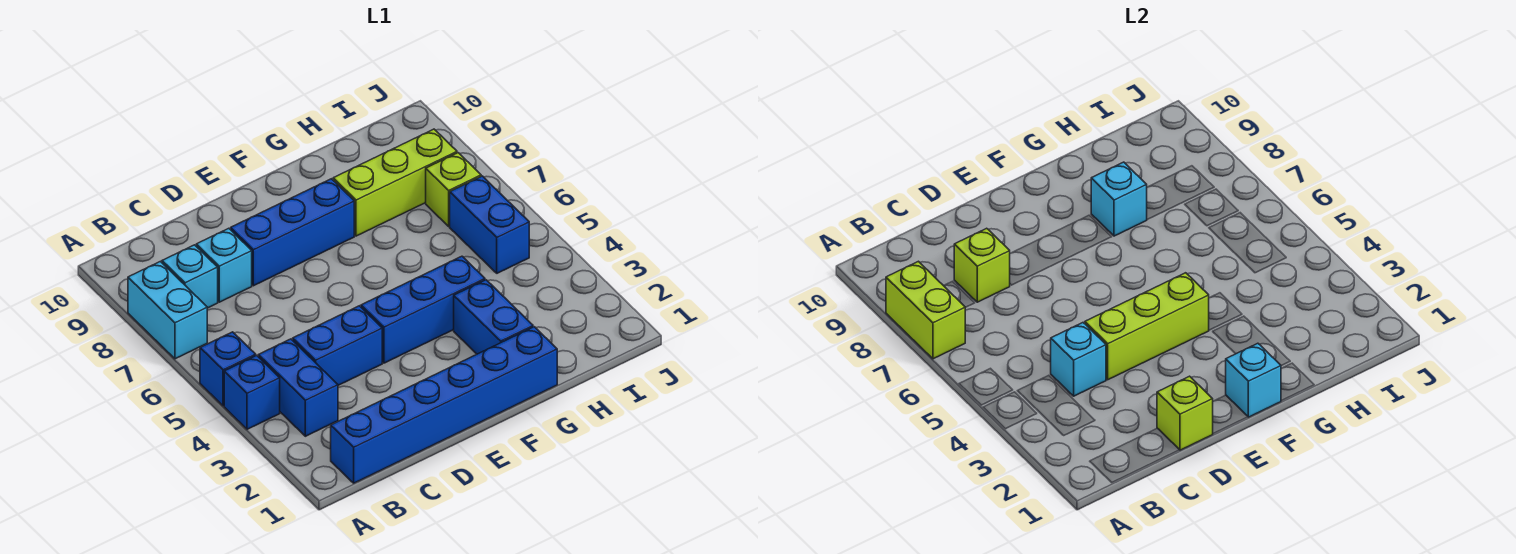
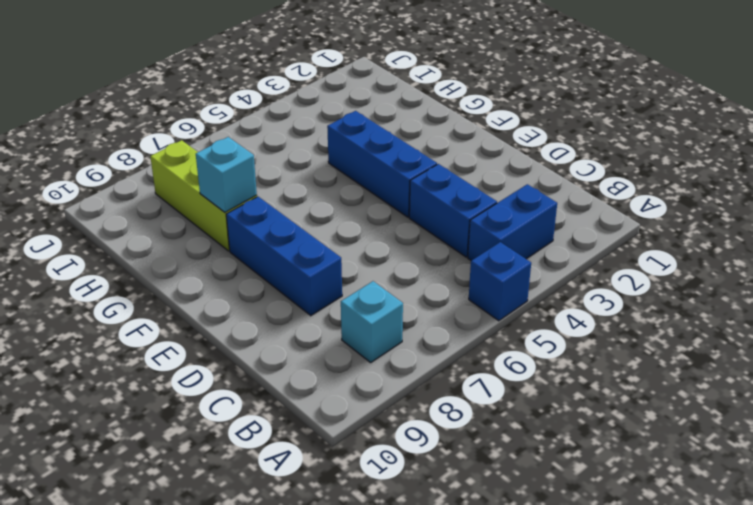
none -> blue brick A4 level 1
none -> cyan brick A7:A8 level 1
none -> blue brick B1:G1 level 1

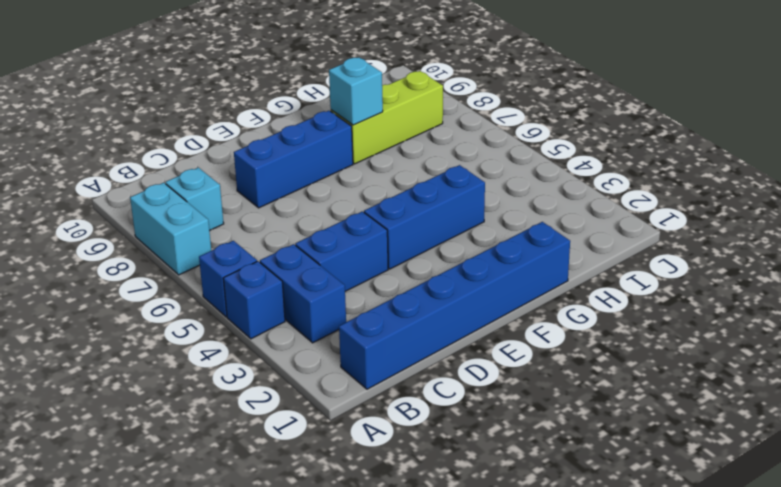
none -> cyan brick C8 level 1
none -> blue brick G2:G3 level 1
none -> blue brick I5:I6 level 1

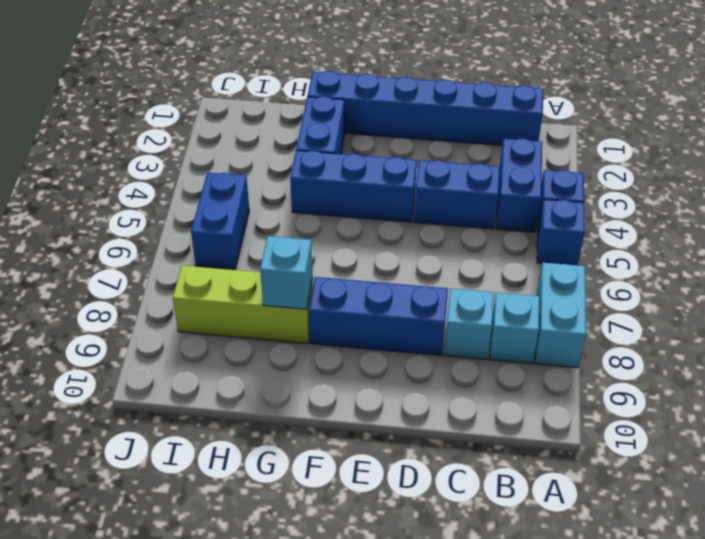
none -> lime brick I7 level 1
none -> lime brick A7:A8 level 2
none -> cyan brick C4 level 2

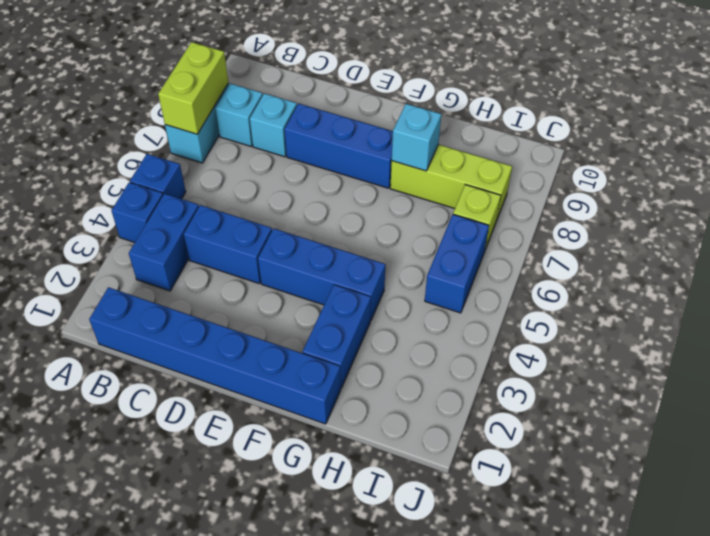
none -> cyan brick C4 level 2
none -> lime brick C8 level 2
none -> lime brick D1 level 2

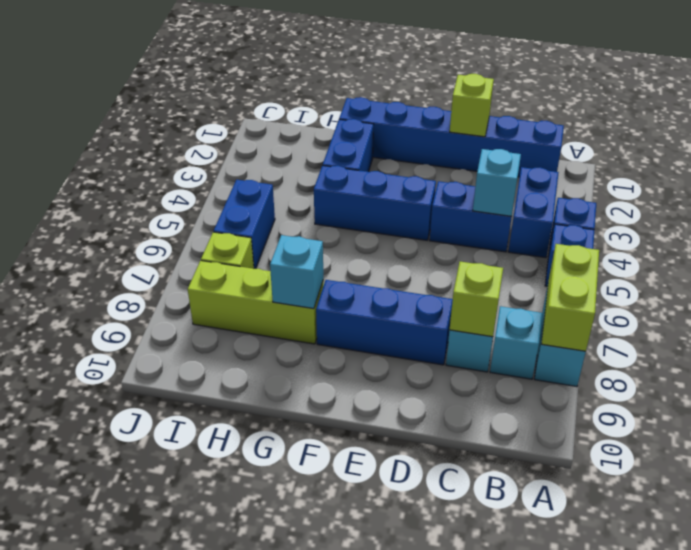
none -> lime brick D4:F4 level 2
none -> cyan brick F1 level 2

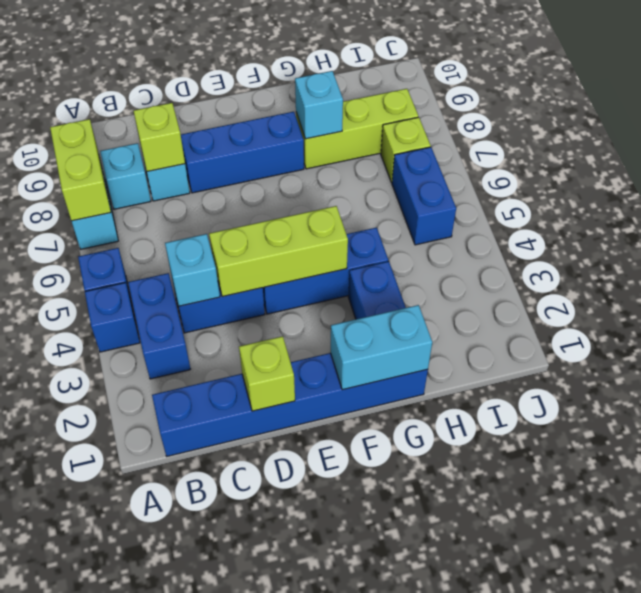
cyan brick F1:G1 level 2 -> cyan brick F1 level 2

